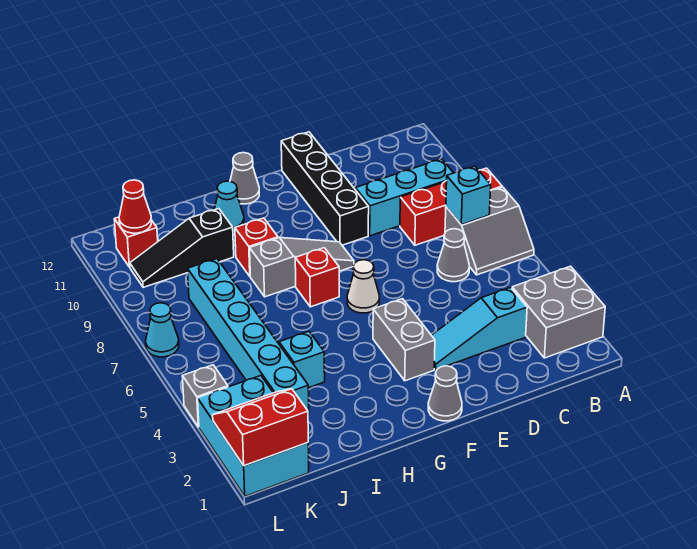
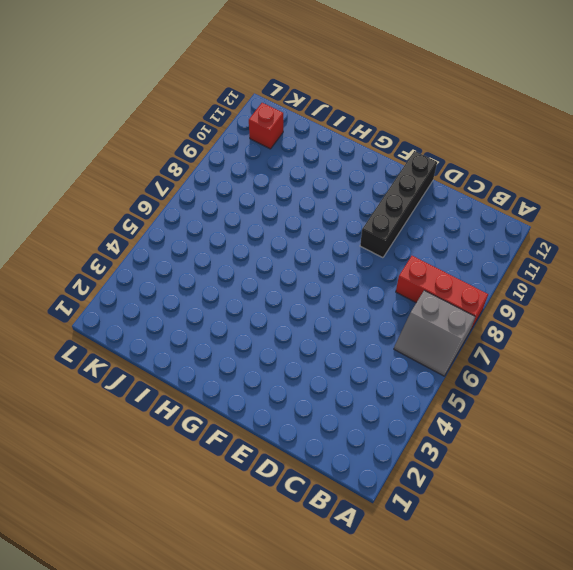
none -> grey brick A2:B3 level 1
none -> cyan brick B9:D9 level 1
none -> cyan slope C3:E3 level 1 top C

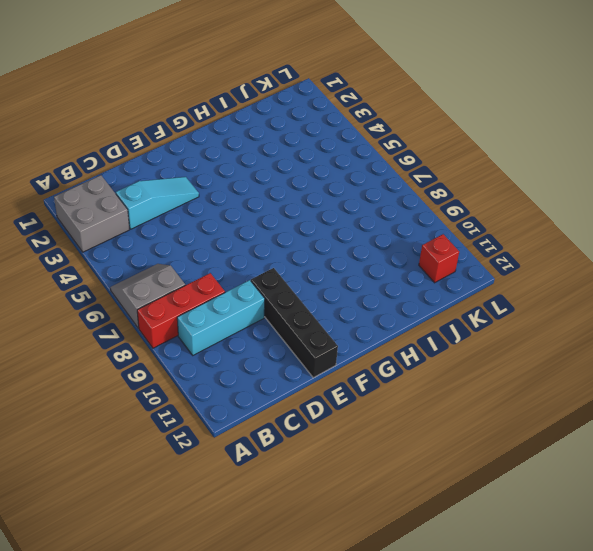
none -> grey cone C6 level 1
none -> grey cone F1 level 1
none -> grey brick F3:F4 level 1

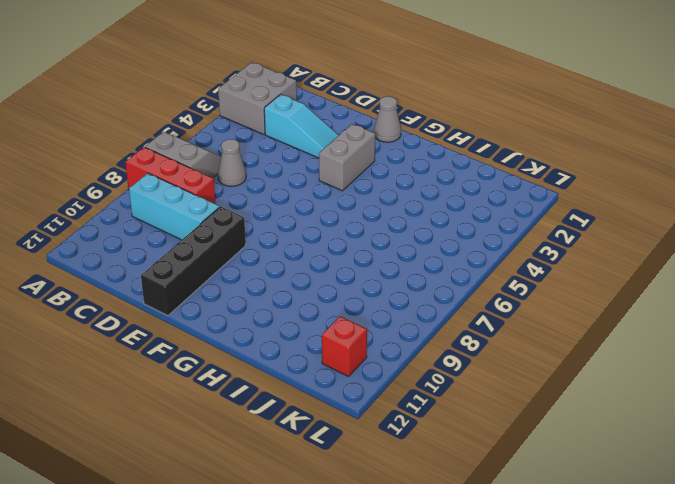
none -> white cone F6 level 1
none -> grey slope F8:H8 level 1 top H
none -> red brick G7 level 1

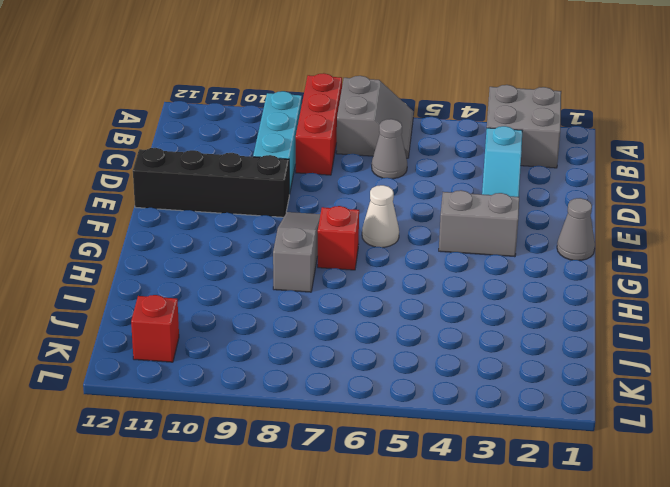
none -> grey cone G12 level 1
none -> red brick H9 level 1
none -> cyan cone H11 level 1

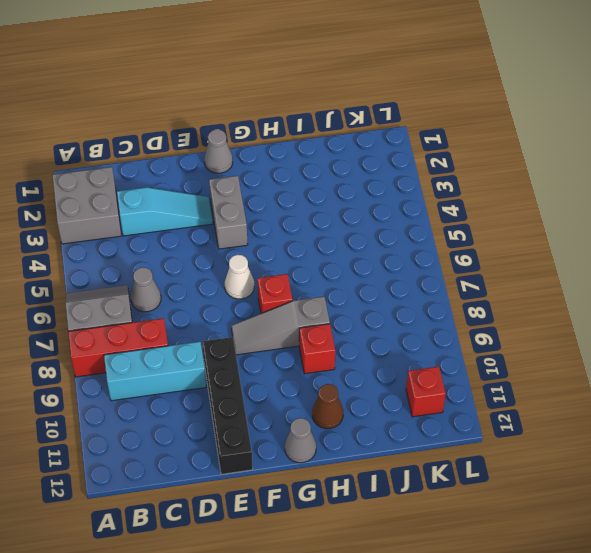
brown cone H11 level 1 -> cyan cone H11 level 1
none -> cyan brick I4 level 1
none -> black slope I10:K10 level 1 top I
none -> cyan brick J3:J8 level 1

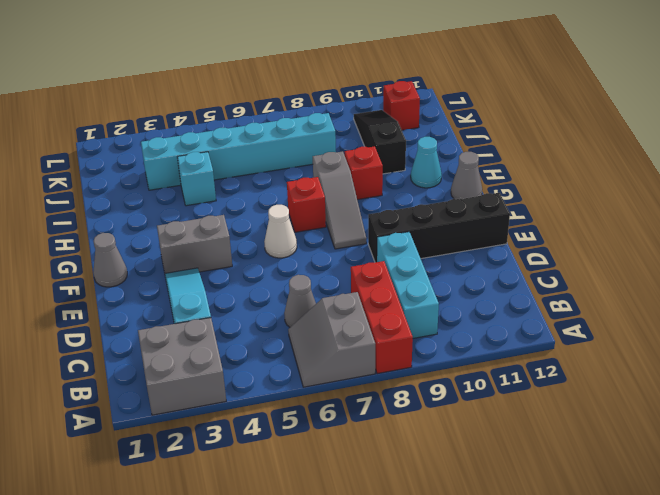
none -> cyan brick K1:L3 level 1
none -> grey brick L4 level 1
none -> cyan cone L7 level 1

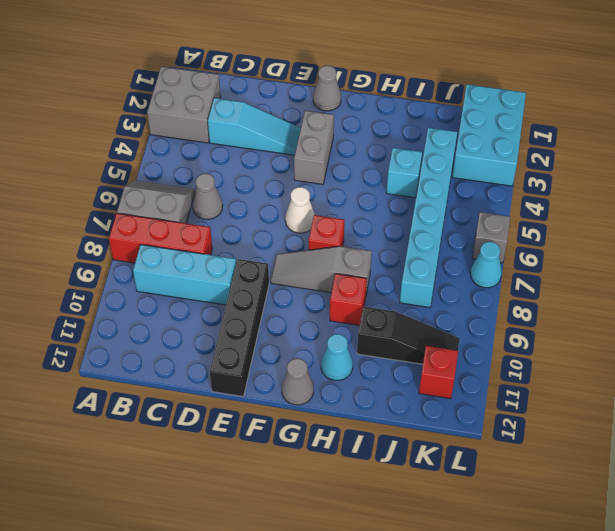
grey brick L6 level 1 -> grey brick L4 level 1
none -> cyan brick B7 level 2
none -> red slope K1:L2 level 2 top 1
none -> red cone K11 level 2

